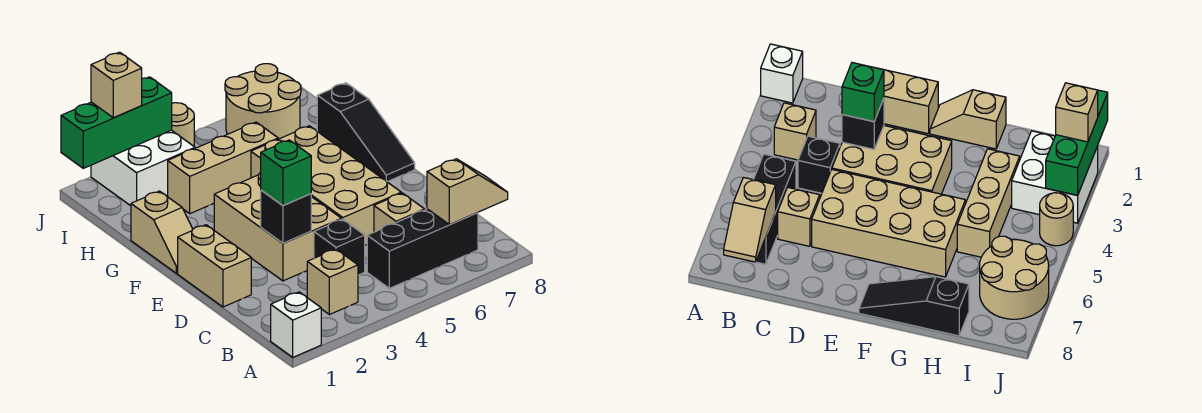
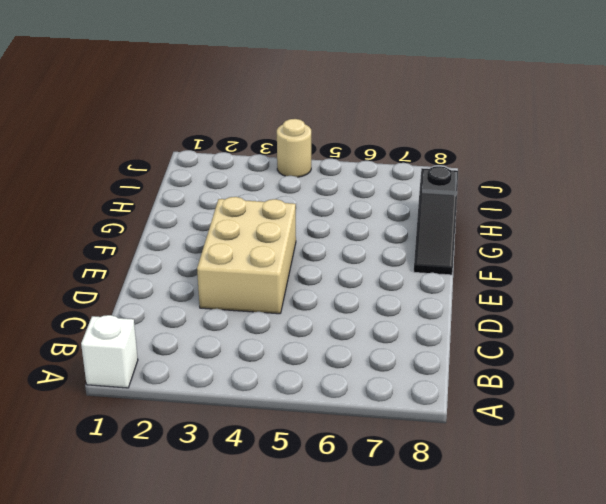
none -> tan brick B3 level 1
none -> black brick B5:B7 level 1
none -> black brick C4 level 1

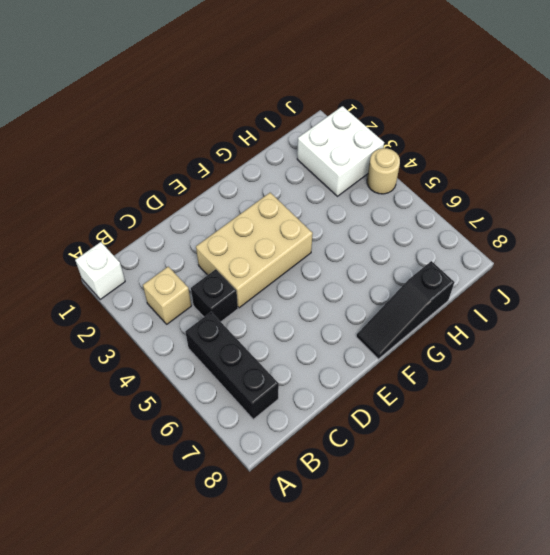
none -> tan brick C6 level 1
none -> tan brick D1:E1 level 1
none -> tan brick D5:G6 level 1

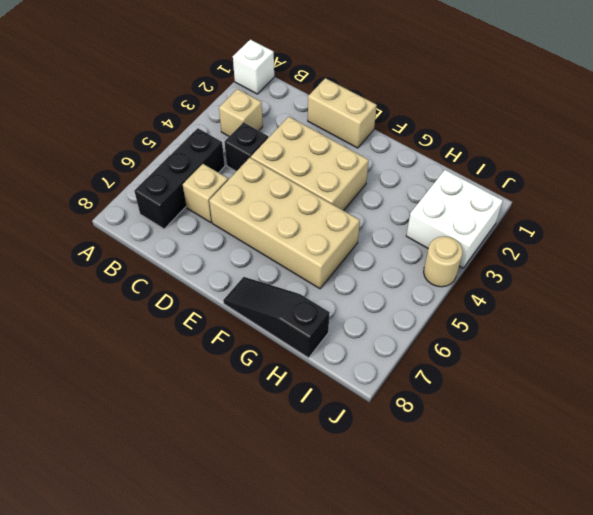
none -> tan slope F1:G1 level 1 top G
none -> tan brick H3:H5 level 1
none -> tan round brick I6:J7 level 1

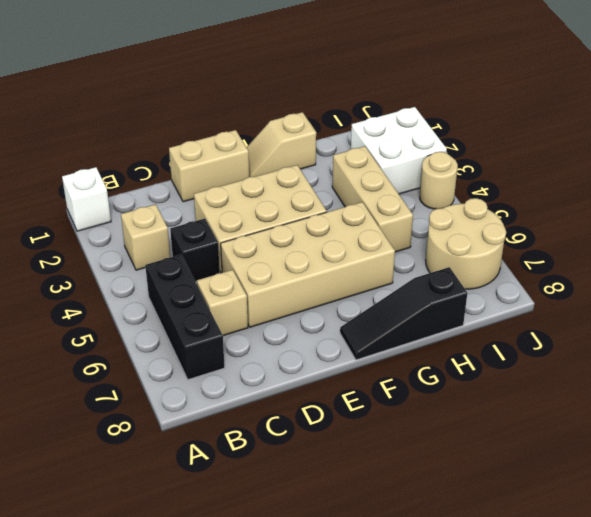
none -> tan slope B7:B8 level 2 top 7
none -> black brick D3 level 2
none -> green brick J1:J3 level 2

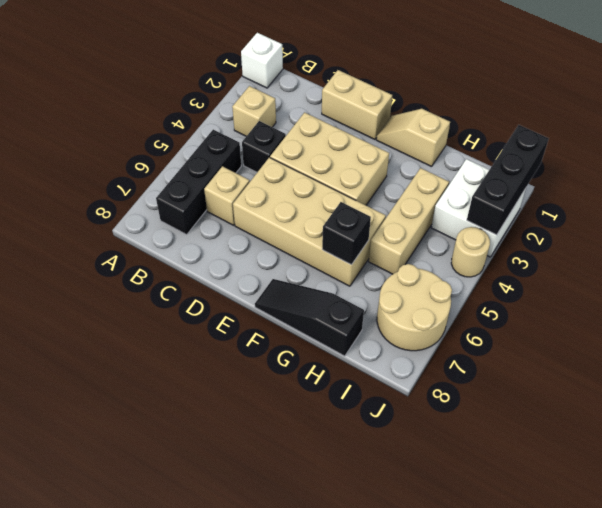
black brick G6 level 2 -> black brick D3 level 2
black brick J1:J3 level 2 -> green brick J1:J3 level 2
none -> tan slope B7:B8 level 2 top 7
none -> green brick D3 level 3
none -> tan brick J2 level 3

